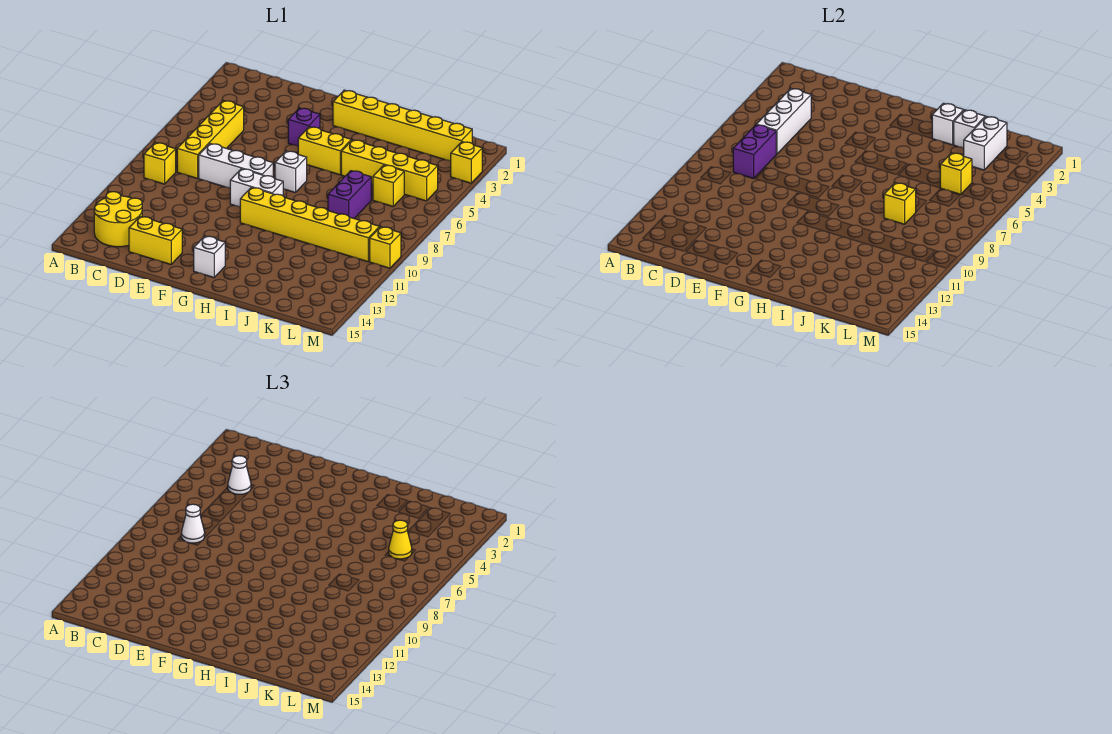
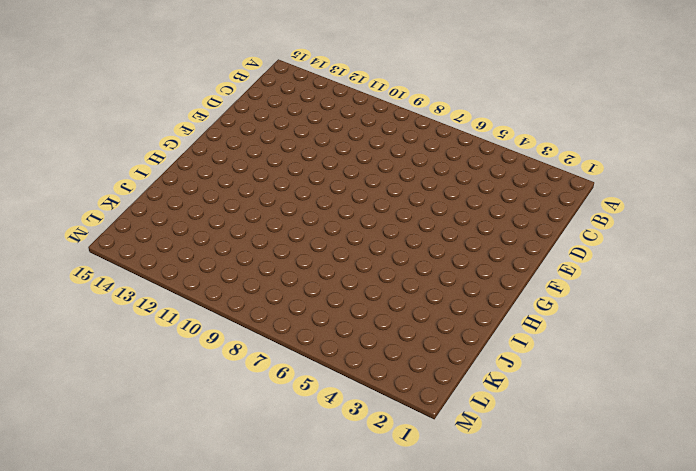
none -> yellow brick B9 level 1
none -> yellow round brick B13:C14 level 1
none -> yellow brick C5:C8 level 1

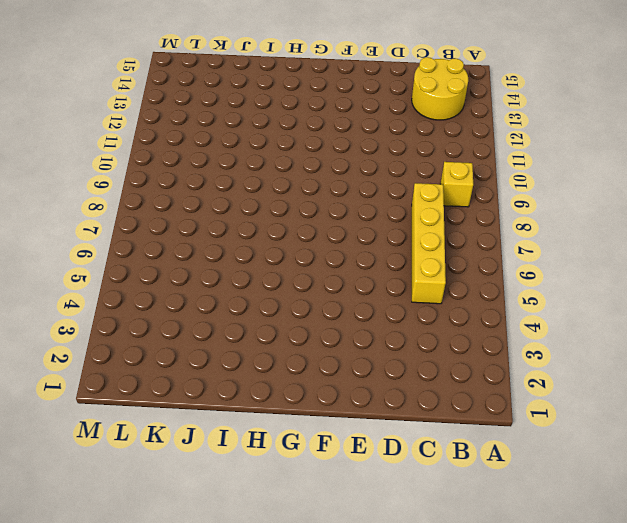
none -> white brick D8:F8 level 1
none -> yellow brick D14:E14 level 1
none -> purple brick F4 level 1

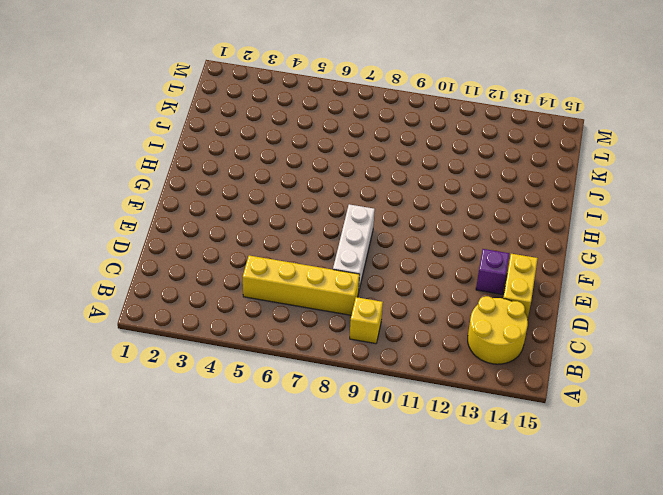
purple brick E13 level 1 -> purple brick F4 level 1
none -> white brick F9:G9 level 1
none -> yellow brick G2:L2 level 1
none -> yellow brick G5:H5 level 1

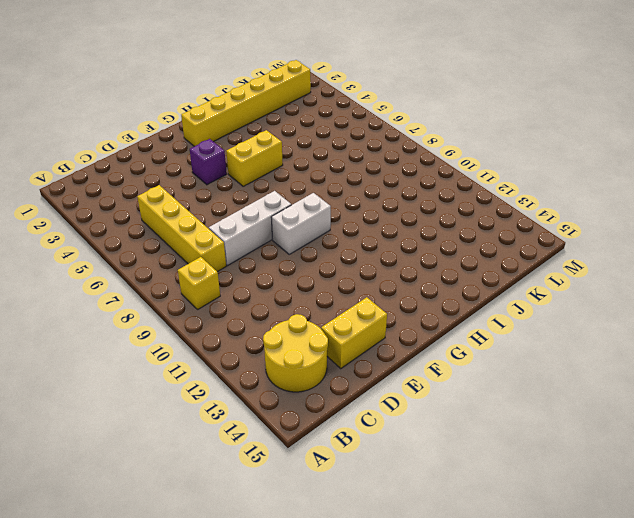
none -> white brick G7 level 1
none -> yellow brick G10:L10 level 1
none -> white brick G14 level 1

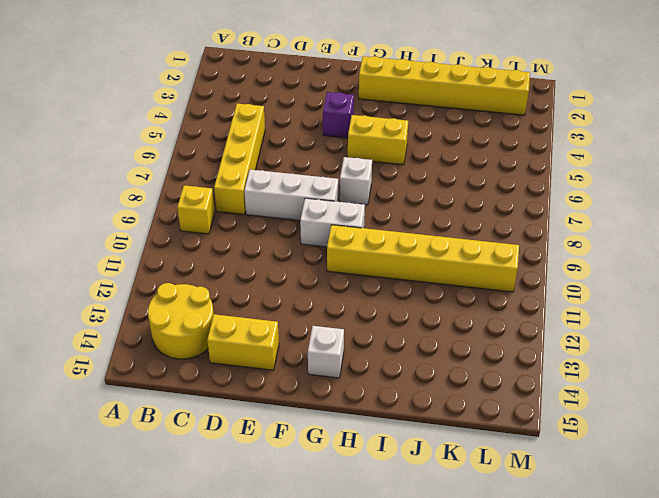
none -> yellow brick I5:L5 level 1
none -> purple brick J7:J8 level 1
none -> yellow brick K6 level 1

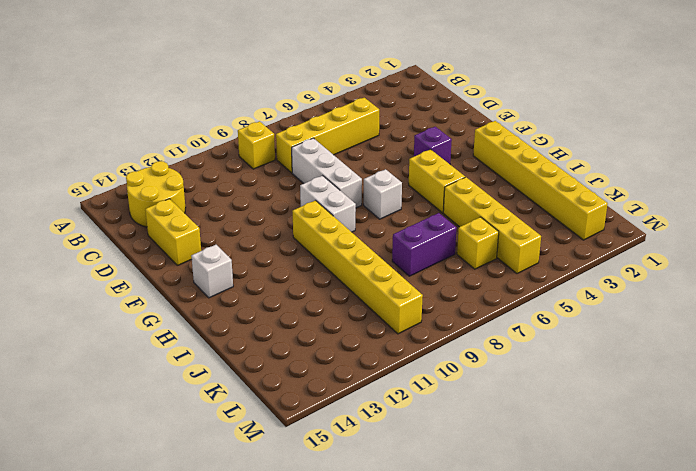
none -> yellow brick M3 level 1
none -> yellow brick M10 level 1
none -> white brick C4:C6 level 2

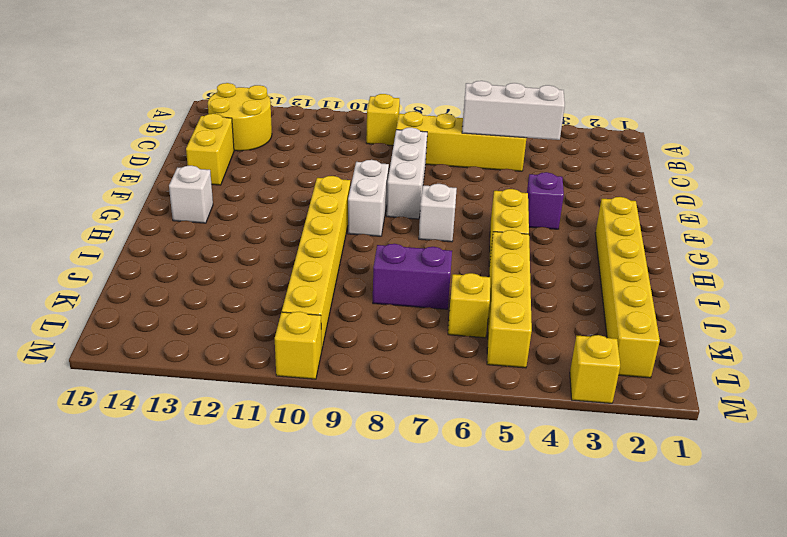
none -> purple brick C7:C8 level 2
none -> white brick I2 level 2
none -> white brick J2 level 2

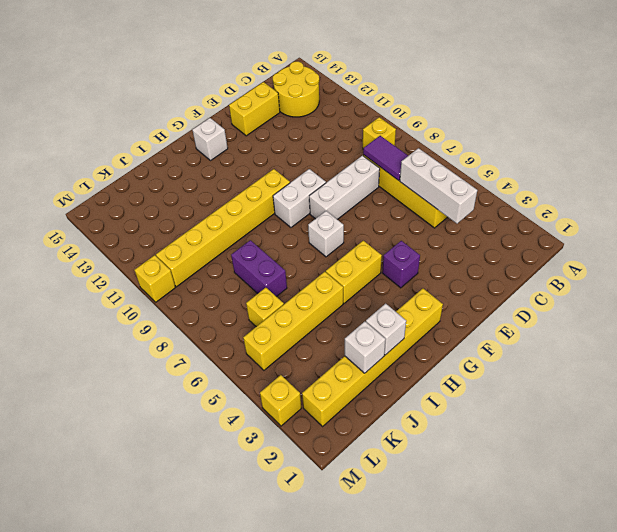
purple tile C7:C8 level 2 -> purple brick C7:C8 level 2
none -> yellow brick J8 level 2
none -> white brick K2:K3 level 2
none -> yellow brick K5 level 2

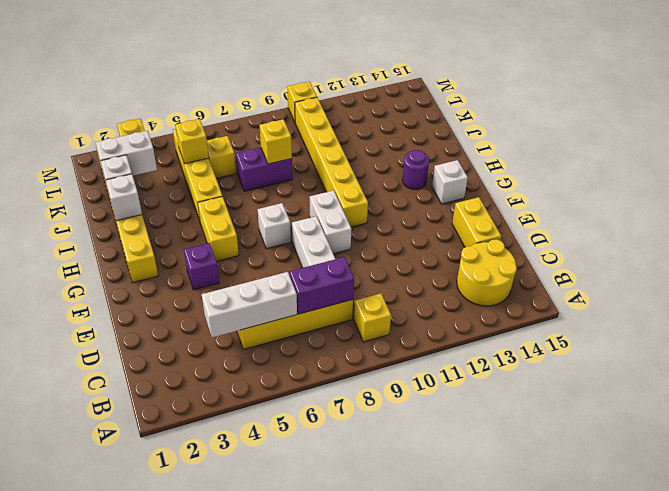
purple round brick H13 level 1 -> none
none -> white cone C4 level 3
none -> white cone C8 level 3
none -> yellow cone K5 level 3

